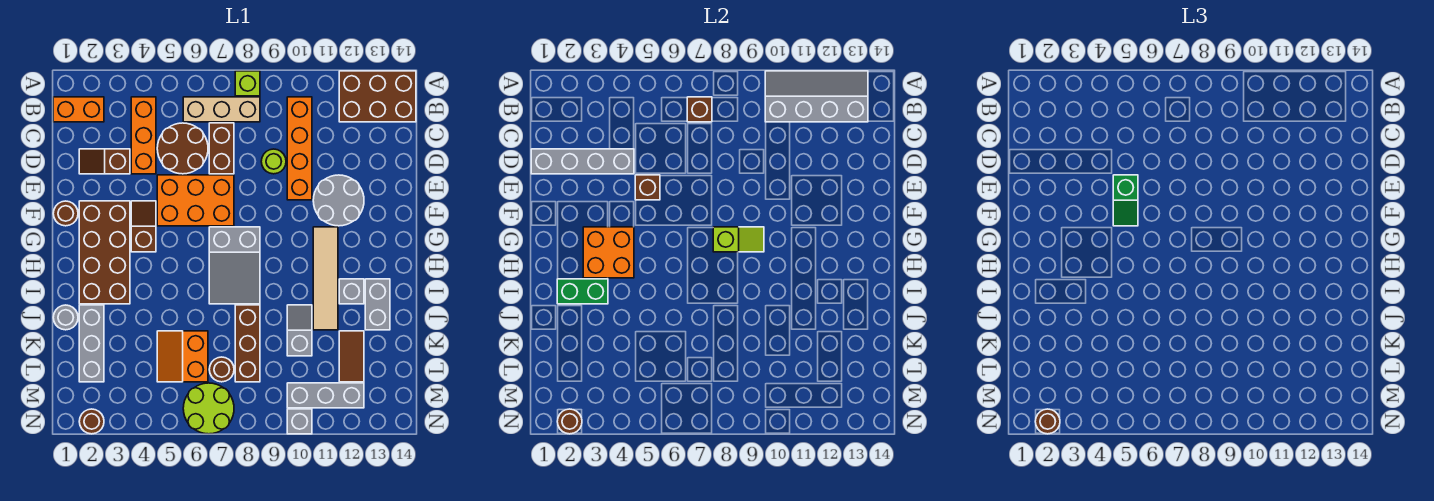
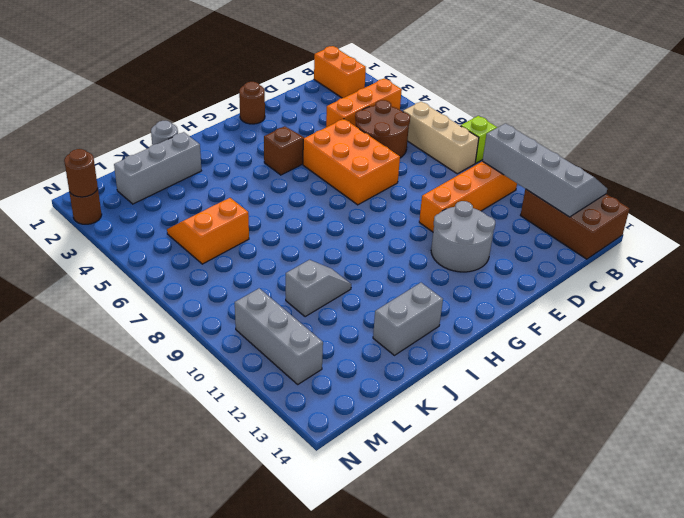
none -> brown brick C7:D7 level 1
none -> brown slope D2:D3 level 1 top 3
none -> lime round brick D9 level 1
none -> brown brick F2:I3 level 1

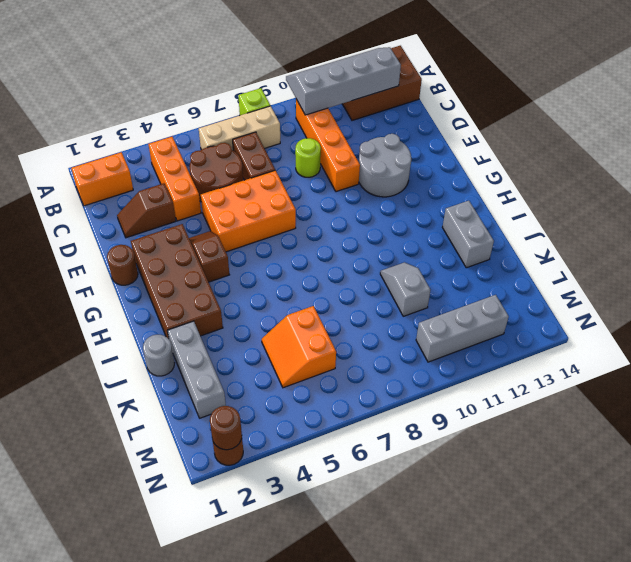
none -> grey slope G7:I8 level 1 top G
none -> tan tile G11:J11 level 1
none -> grey brick I12 level 1
none -> brown brick J8:L8 level 1

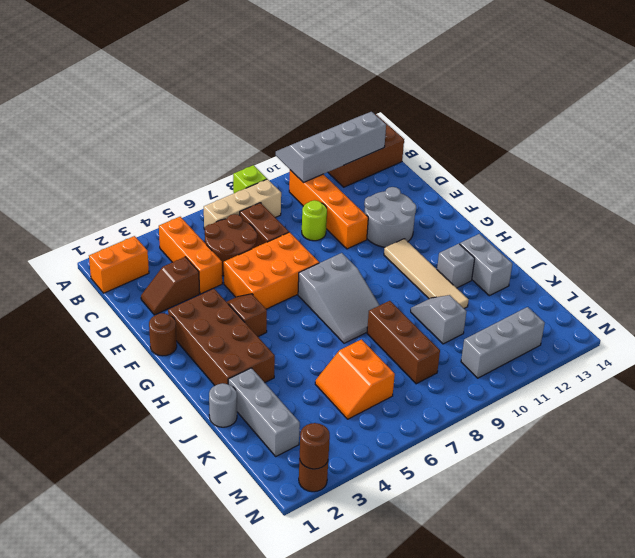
none -> brown tile K12:L12 level 1
none -> brown round brick L7 level 1
none -> lime round brick M6:N7 level 1
none -> grey brick N10 level 1

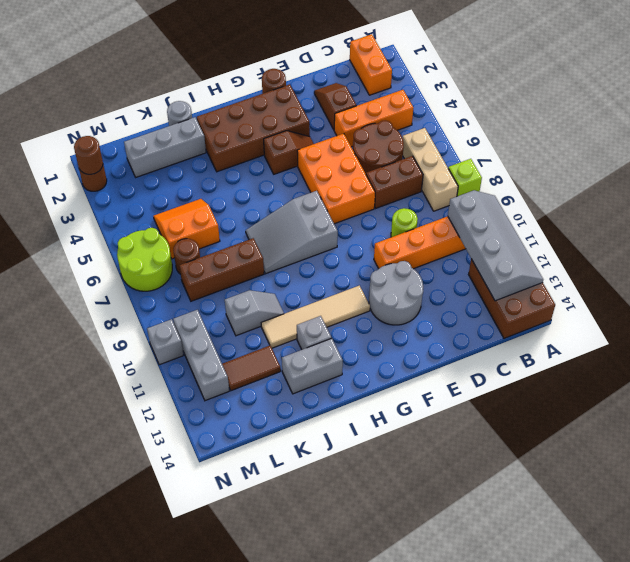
none -> brown brick B7 level 2
none -> grey brick D1:D4 level 2
none -> brown brick E5 level 2
none -> orange brick G3:H4 level 2

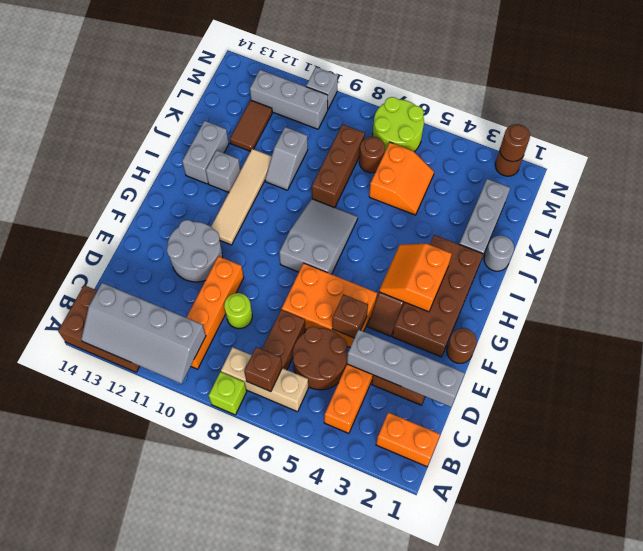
orange slope G3:H4 level 2 top 3 -> orange brick G3:H4 level 2
none -> lime slope G8:G9 level 2 top 8
none -> green brick I2:I3 level 2
none -> green slope E5:F5 level 3 top E
none -> brown round brick N2 level 3

